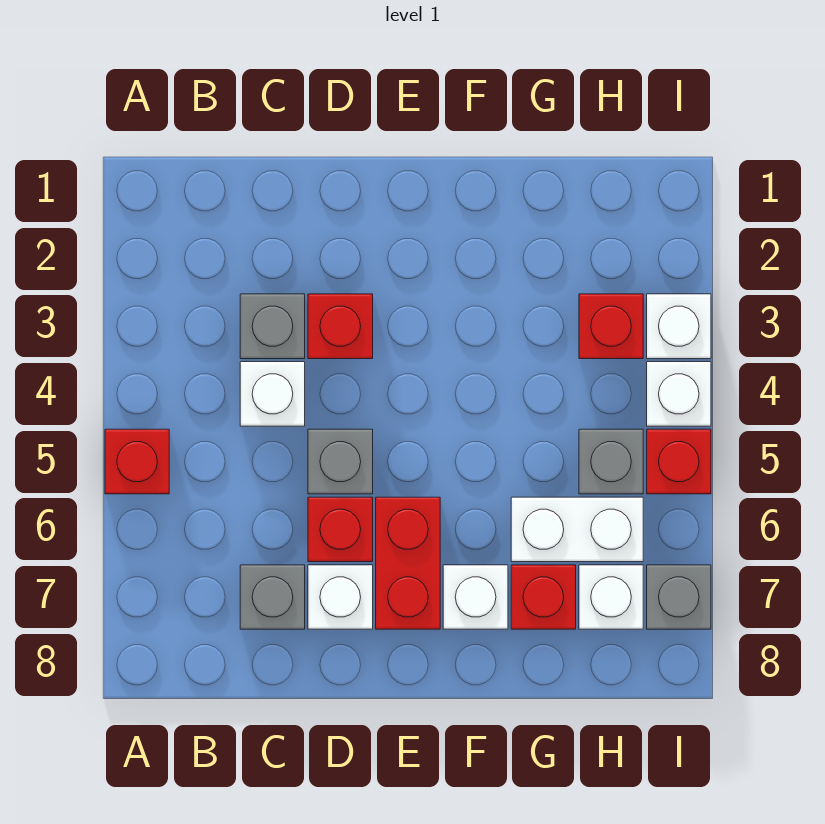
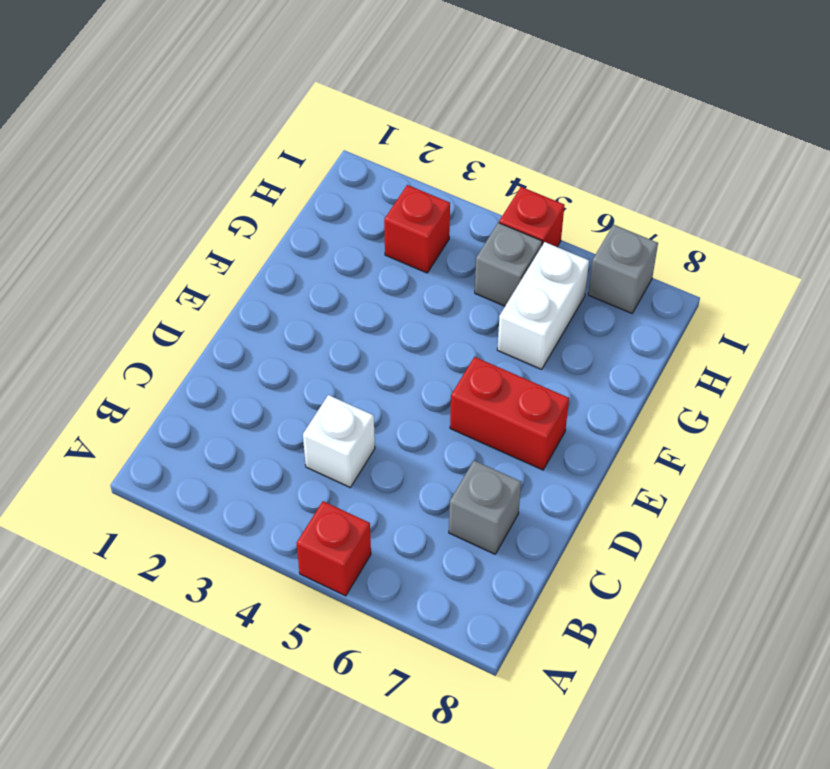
none -> grey brick C3 level 1
none -> red brick D3 level 1
none -> grey brick D5 level 1

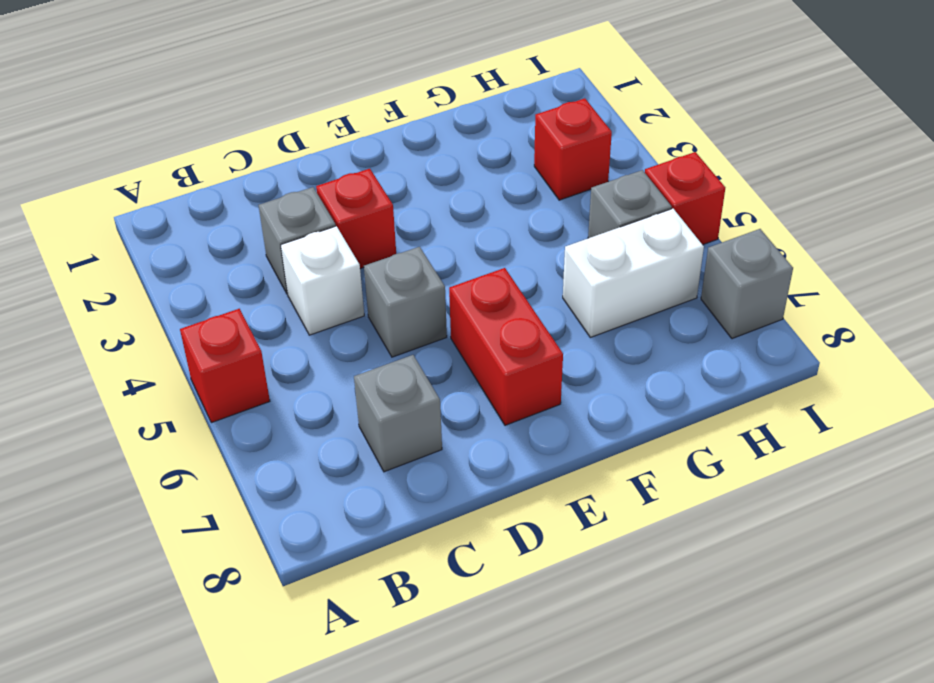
none -> red brick D6 level 1
none -> white brick D7 level 1
none -> white brick F7 level 1

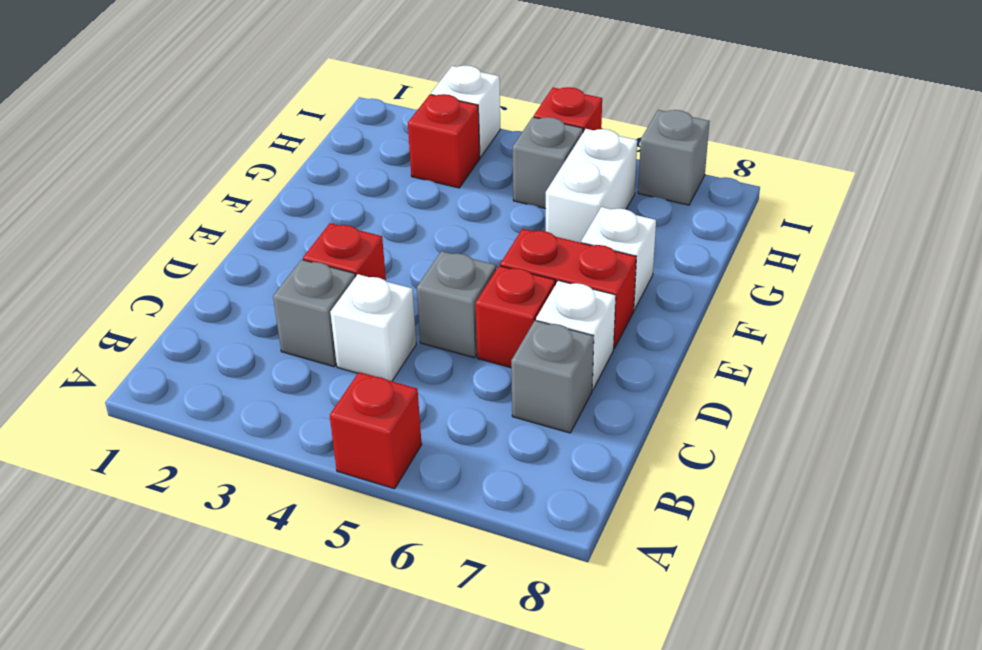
none -> red brick G7 level 1
none -> white brick H7 level 1
none -> white brick I4 level 1

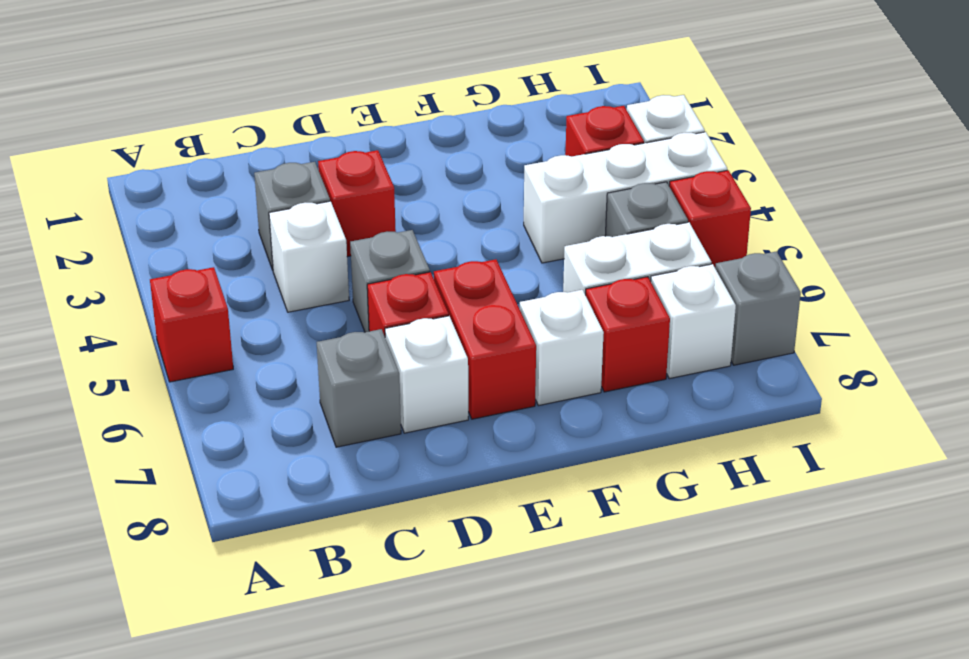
white brick G4:I4 level 1 -> white brick I4 level 1

